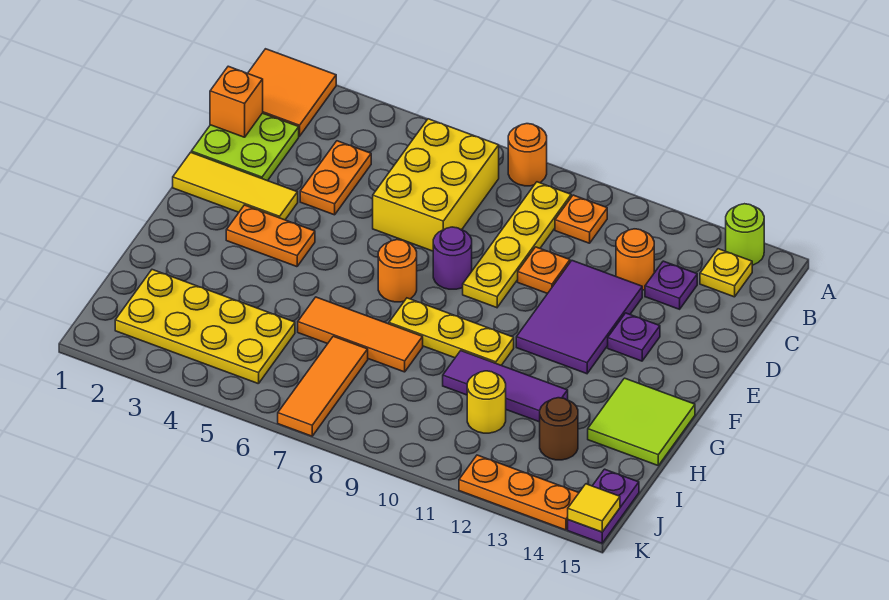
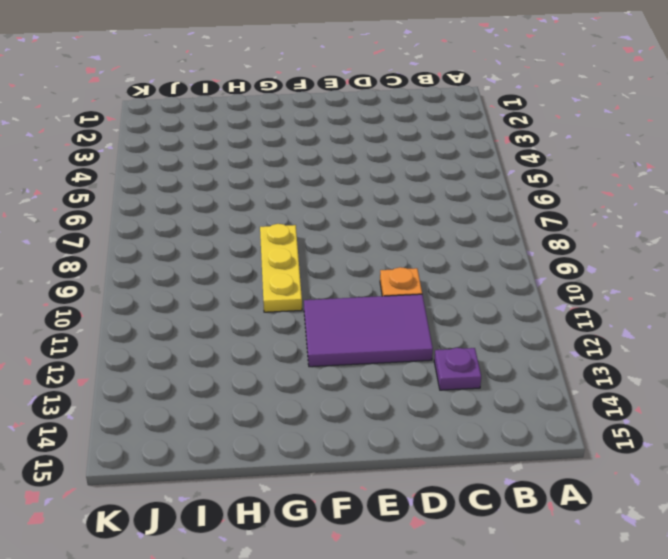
none -> orange tile A1:B2 level 1
none -> orange round brick A8 level 1
none -> lime round brick A14 level 1
none -> yellow brick B6:D7 level 1

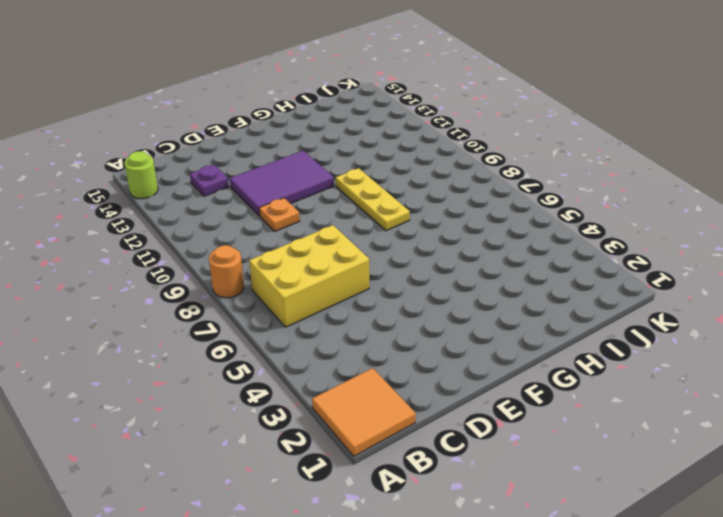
none -> yellow plate B9:E9 level 1
none -> orange plate B10 level 1
none -> yellow plate B14 level 1
none -> lime plate C1:D2 level 1

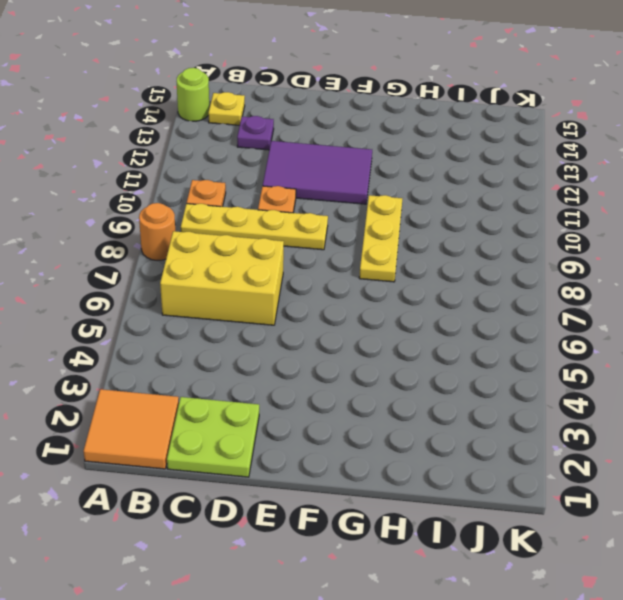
none -> orange plate C4:D4 level 1
none -> orange round brick C12 level 1
none -> yellow tile E1:E3 level 1
none -> purple round brick E8 level 1

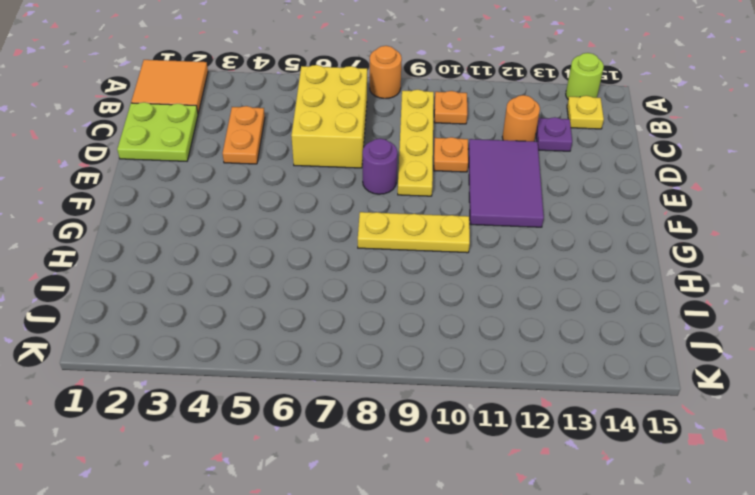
none -> yellow tile E1:E3 level 1
none -> purple plate E13 level 1
none -> orange plate F3:F4 level 1
none -> orange round brick F7 level 1

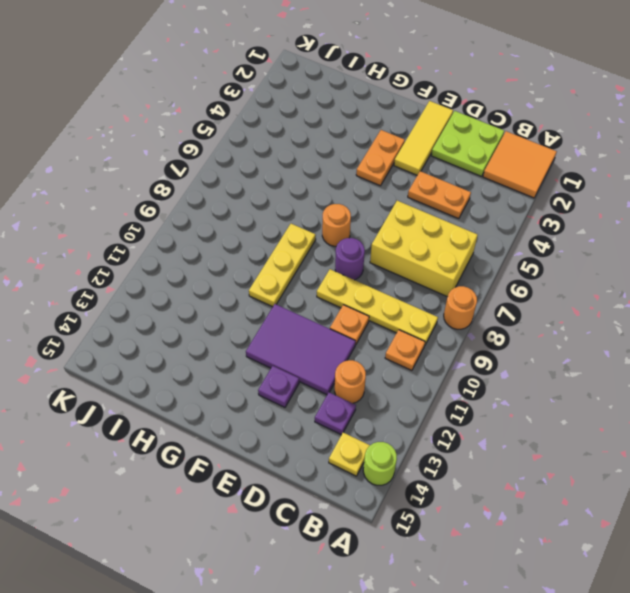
none -> lime tile G14:H15 level 1
none -> orange tile H6:H8 level 1
none -> purple tile H10:H12 level 1
none -> yellow plate I2:J5 level 1

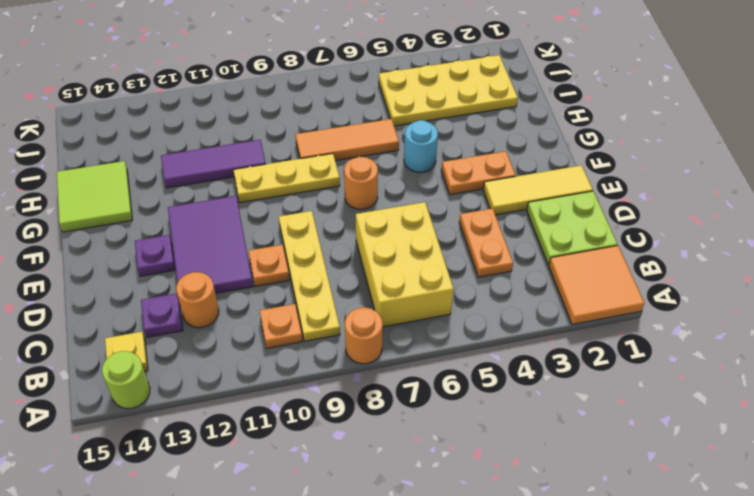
cyan round brick G5 level 1 -> none
none -> purple round brick E8 level 1
none -> orange tile I7:K7 level 1
none -> yellow round brick I11 level 1
none -> brown round brick I13 level 1

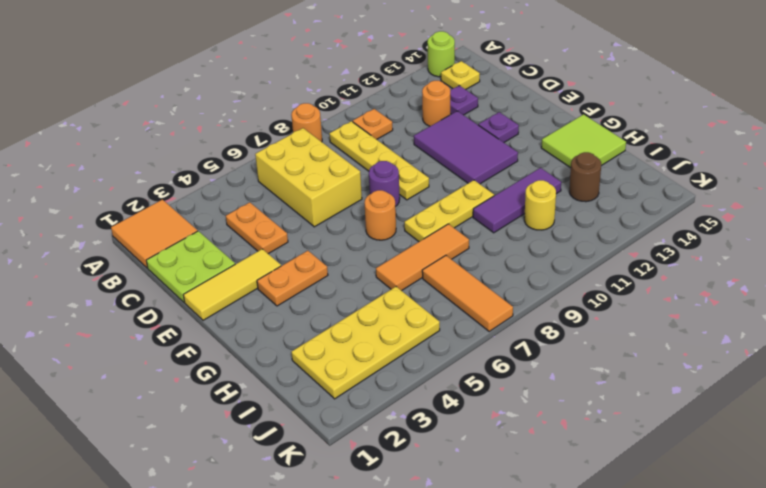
none -> orange plate D10 level 1
none -> purple plate J15:K15 level 1
none -> orange plate K12:K14 level 1
none -> orange brick C1 level 2

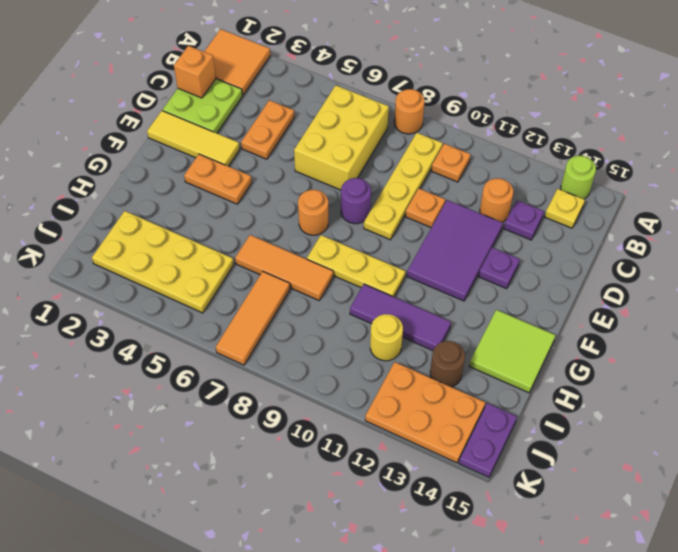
orange plate J12:K14 level 1 -> orange plate K12:K14 level 1
none -> yellow tile K15 level 2

